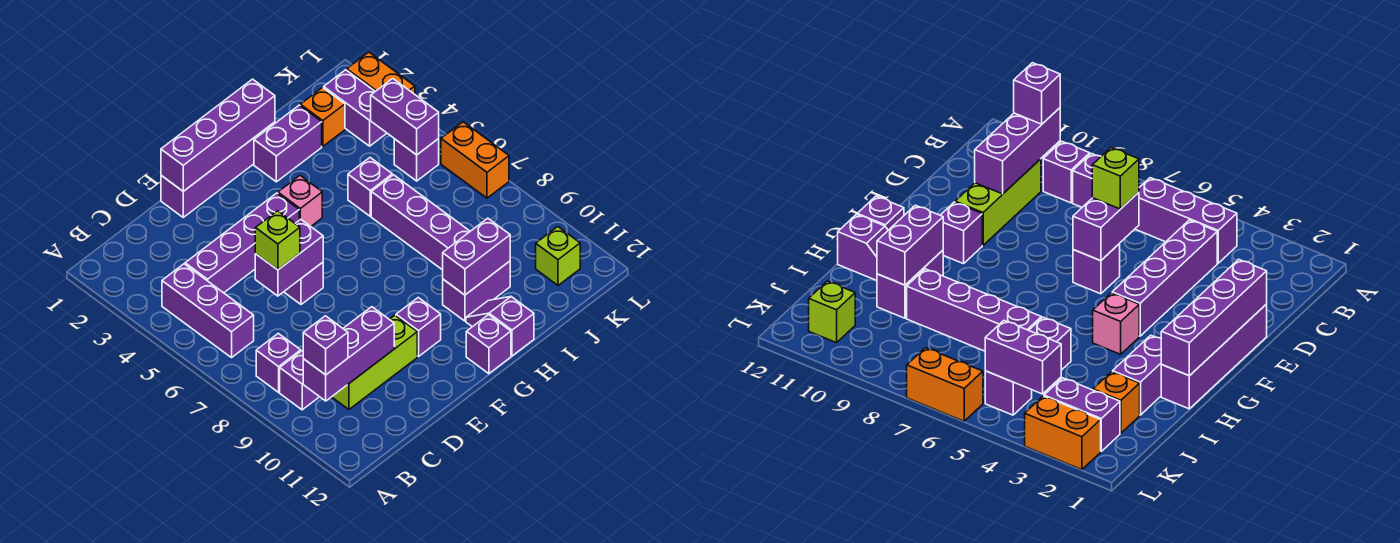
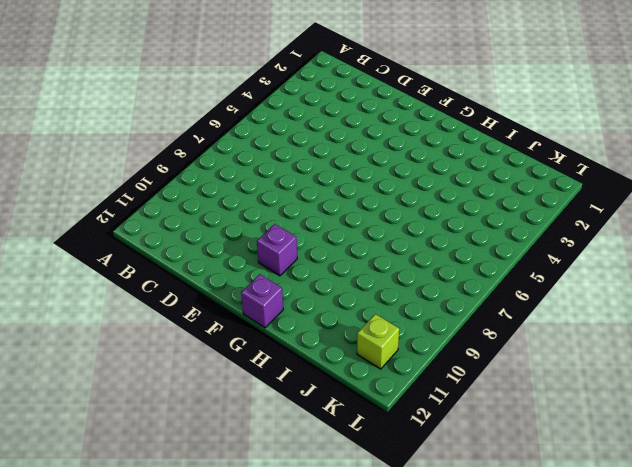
none -> purple brick B4:B6 level 1
none -> purple brick B8 level 1
none -> purple brick B9 level 1

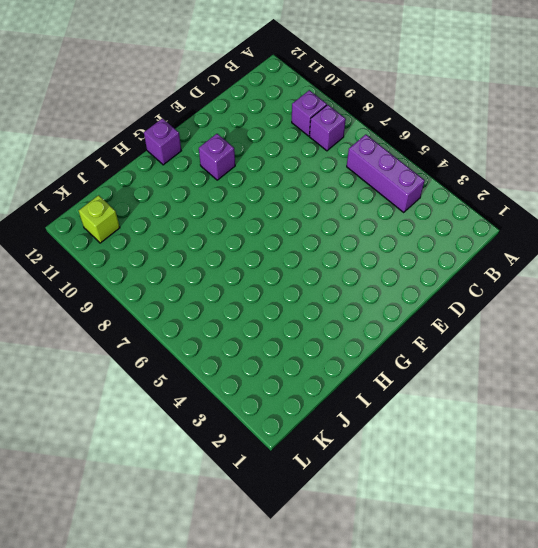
none -> purple brick C4:F4 level 1
none -> lime brick C10:E10 level 1
none -> purple brick E1:H1 level 1

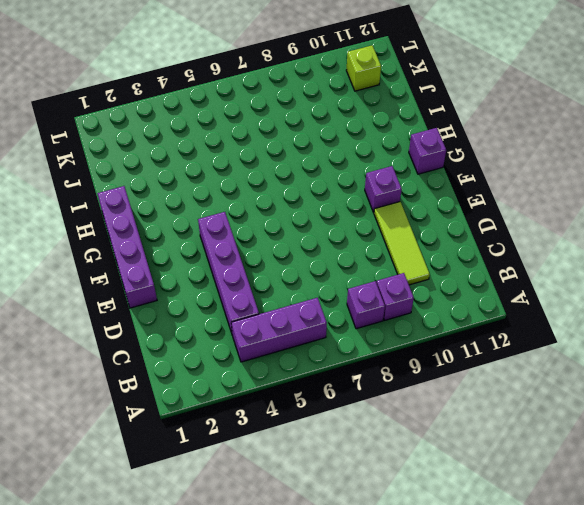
lime tile C10:E10 level 1 -> lime brick C10:E10 level 1
none -> purple brick E6 level 1
none -> pink brick G4 level 1
none -> purple brick H2:I2 level 1

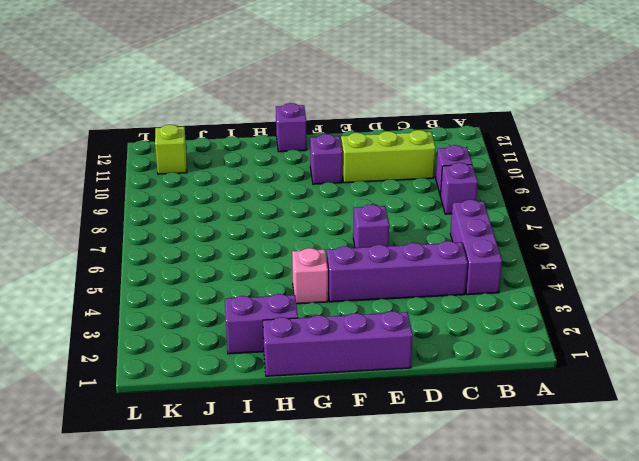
none -> purple brick H10:I10 level 1
none -> purple slope H11:H12 level 1 top 12
none -> purple brick I5 level 1

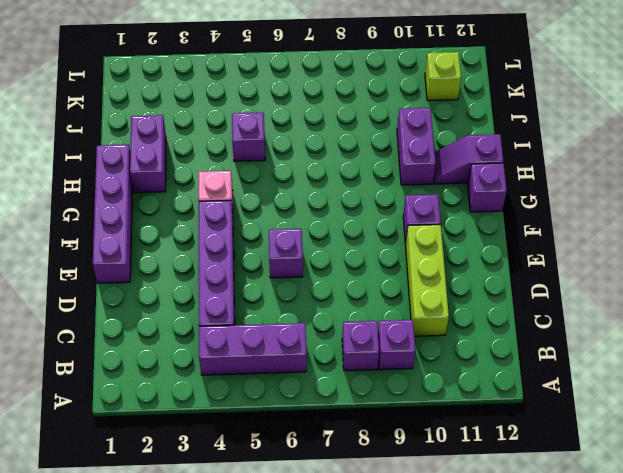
none -> purple brick I6:I9 level 1
none -> orange brick J2 level 1
none -> purple brick K2:K3 level 1

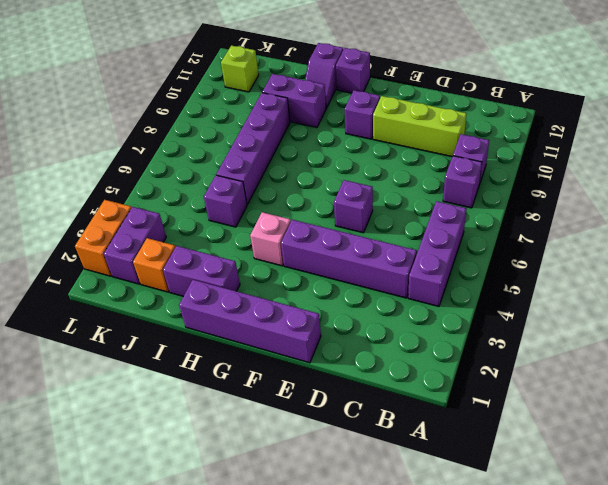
none -> purple brick K5 level 1
none -> orange brick L6:L7 level 1
none -> purple brick B10:D10 level 2

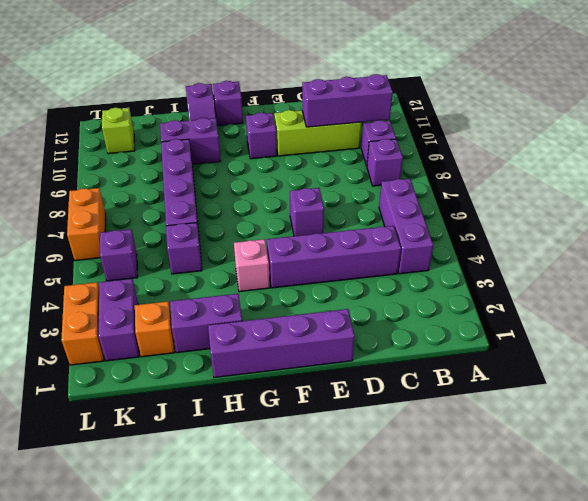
none -> purple brick D6:E6 level 2
none -> purple brick E1:H1 level 2
none -> purple brick H10:I10 level 2

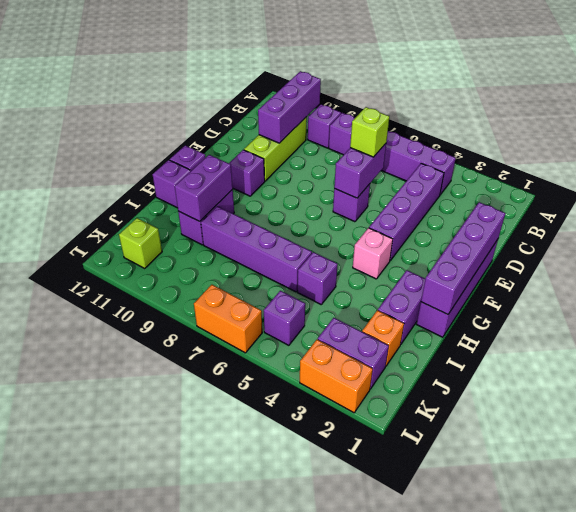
none -> purple brick K4:K5 level 2
none -> purple brick B10 level 3

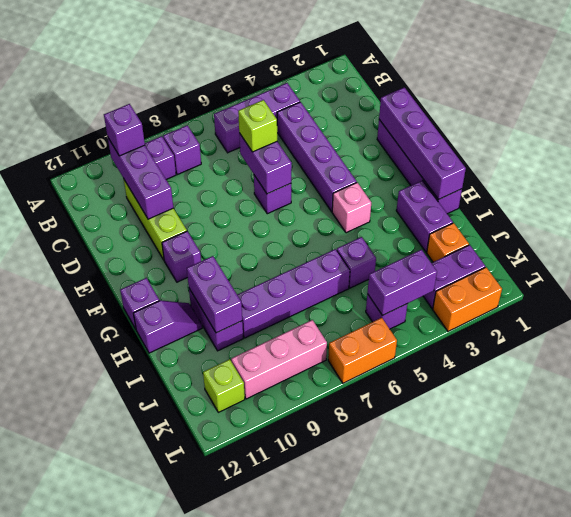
pink brick K8:K10 level 1 -> none

